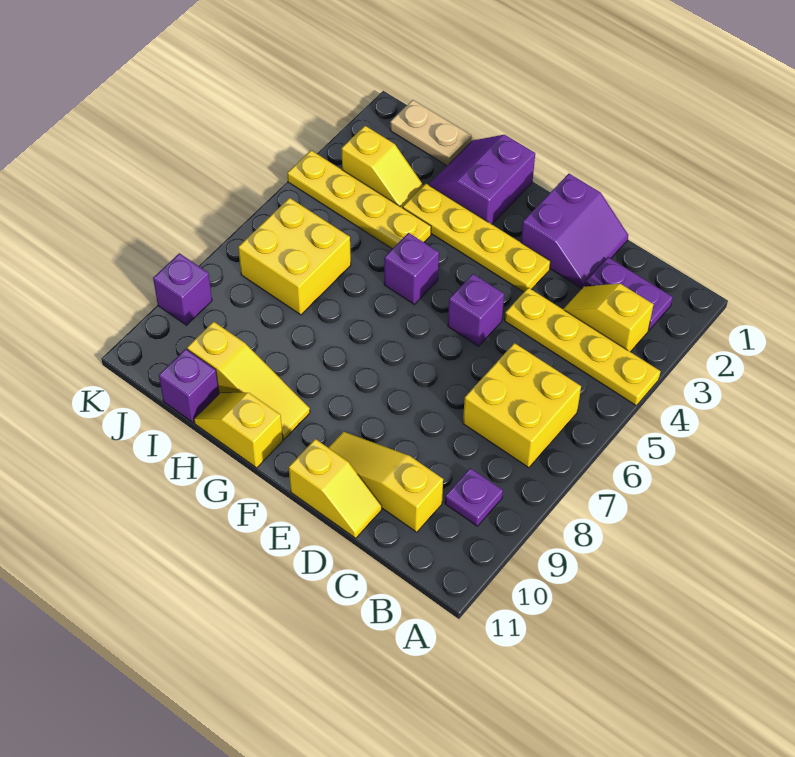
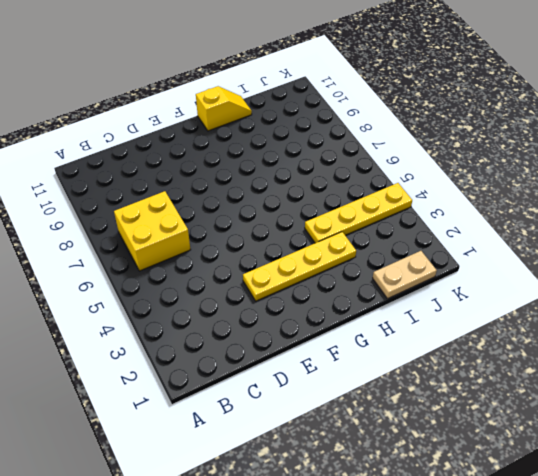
none -> yellow plate A4:D4 level 1
none -> purple plate B2:C2 level 1
none -> yellow slope B3:C3 level 1 top B

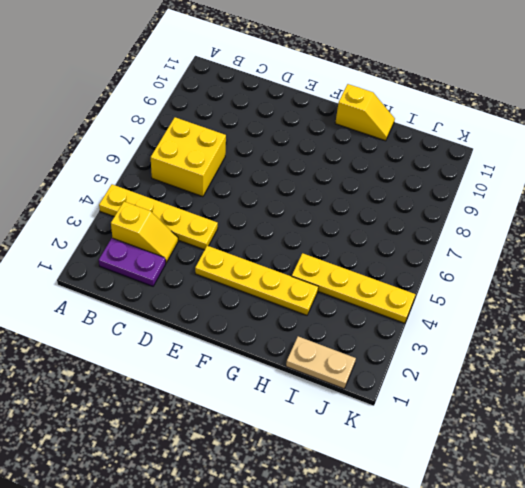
none -> purple plate B9 level 1
none -> yellow slope C10:E10 level 1 top C
none -> purple slope D1:E2 level 1 top E

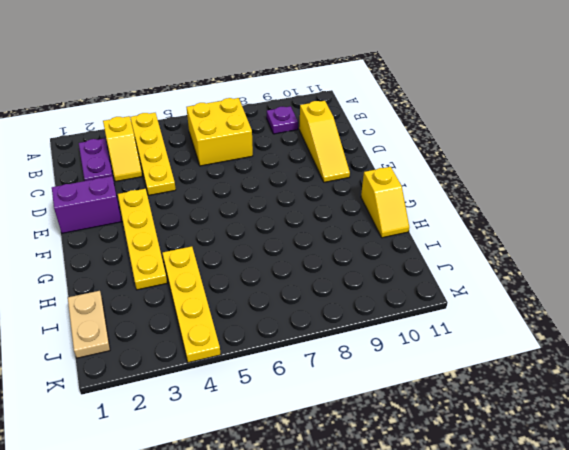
none -> yellow slope D11:E11 level 1 top E
none -> purple brick E5 level 1
none -> purple slope G1:H2 level 1 top G

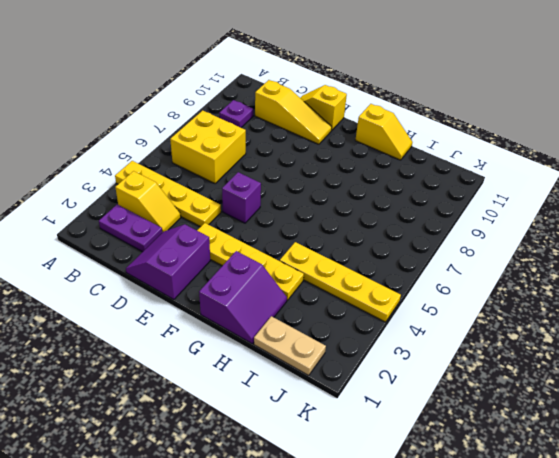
none -> purple brick G5 level 1
none -> yellow slope G10:I10 level 1 top I
none -> yellow slope I3:J3 level 1 top J

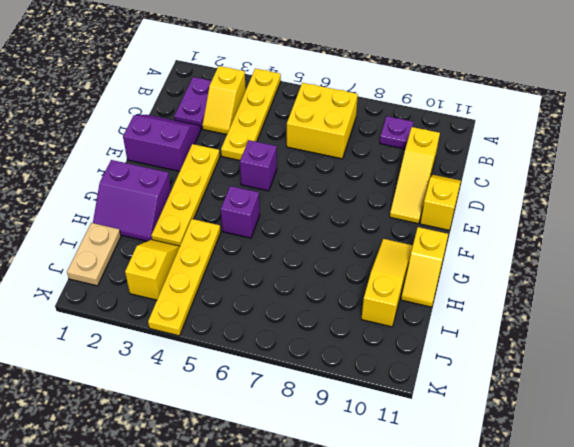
none -> yellow brick I6:J7 level 1
none -> purple brick I11 level 1
none -> purple brick K9 level 1

